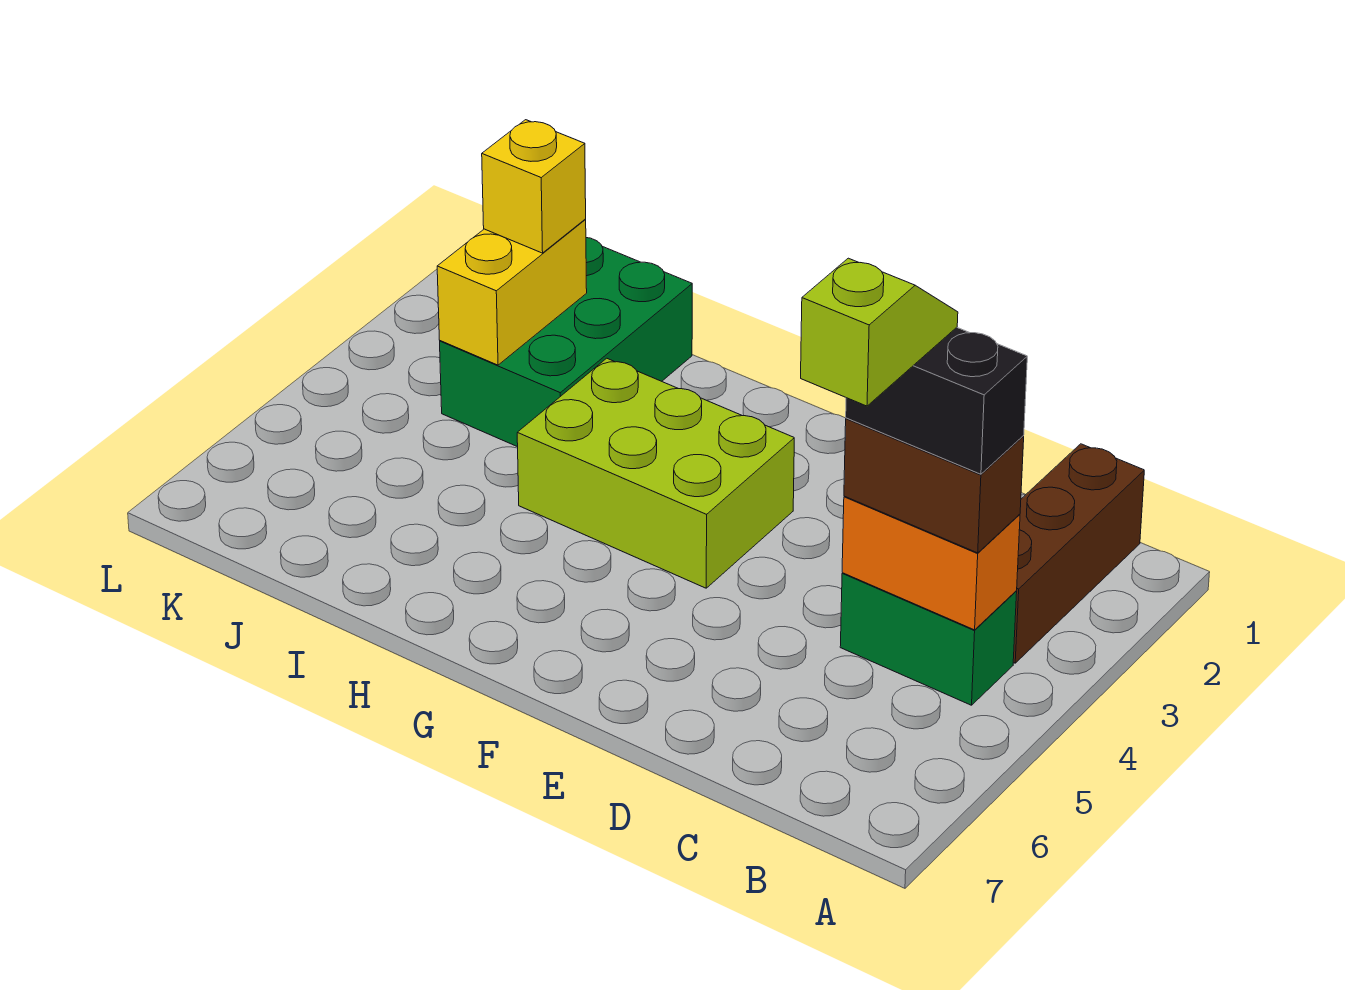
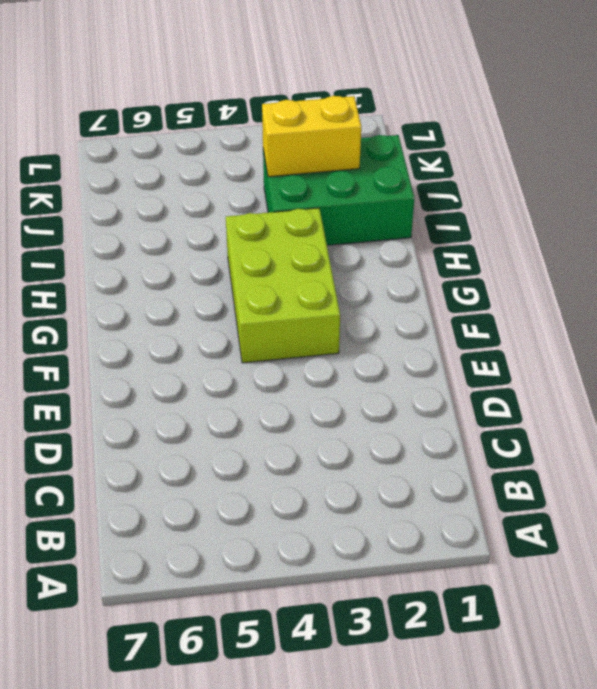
none -> brown brick B1:B3 level 1
none -> green brick B4:C4 level 1

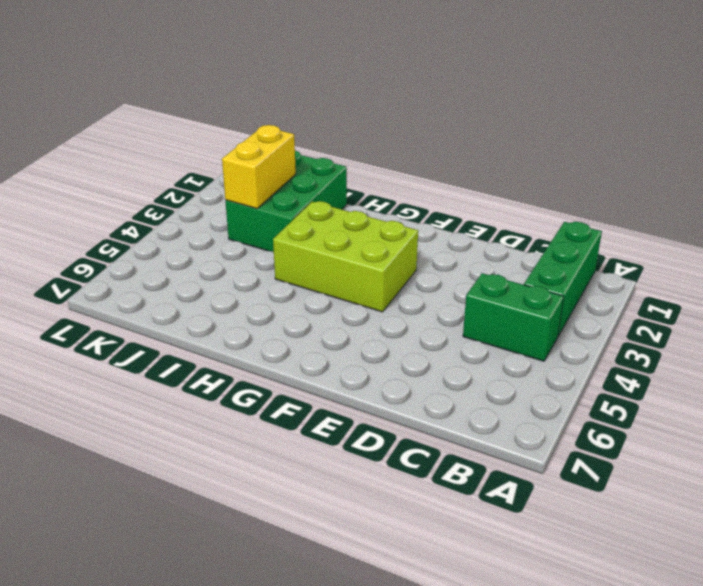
green brick B1:B3 level 1 -> brown brick B1:B3 level 1
none -> orange brick B4:C4 level 2
none -> brown brick B4:C4 level 3

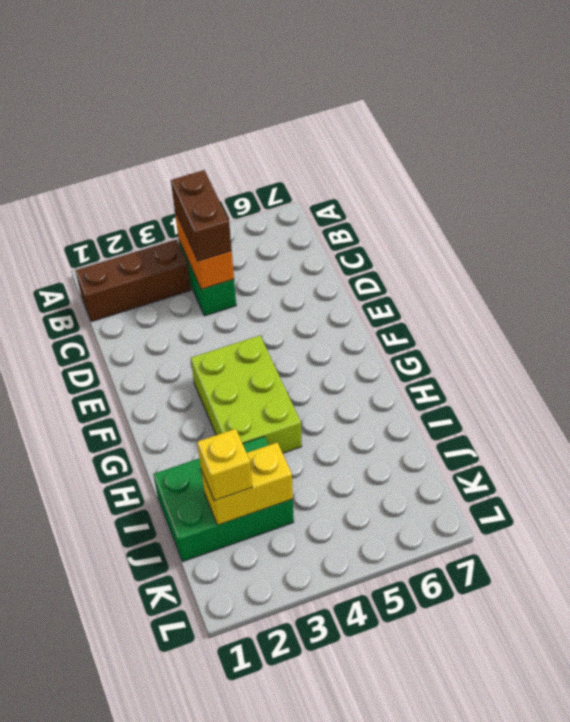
none -> black brick B4:C4 level 4
none -> lime slope C4:C5 level 5 top 5

